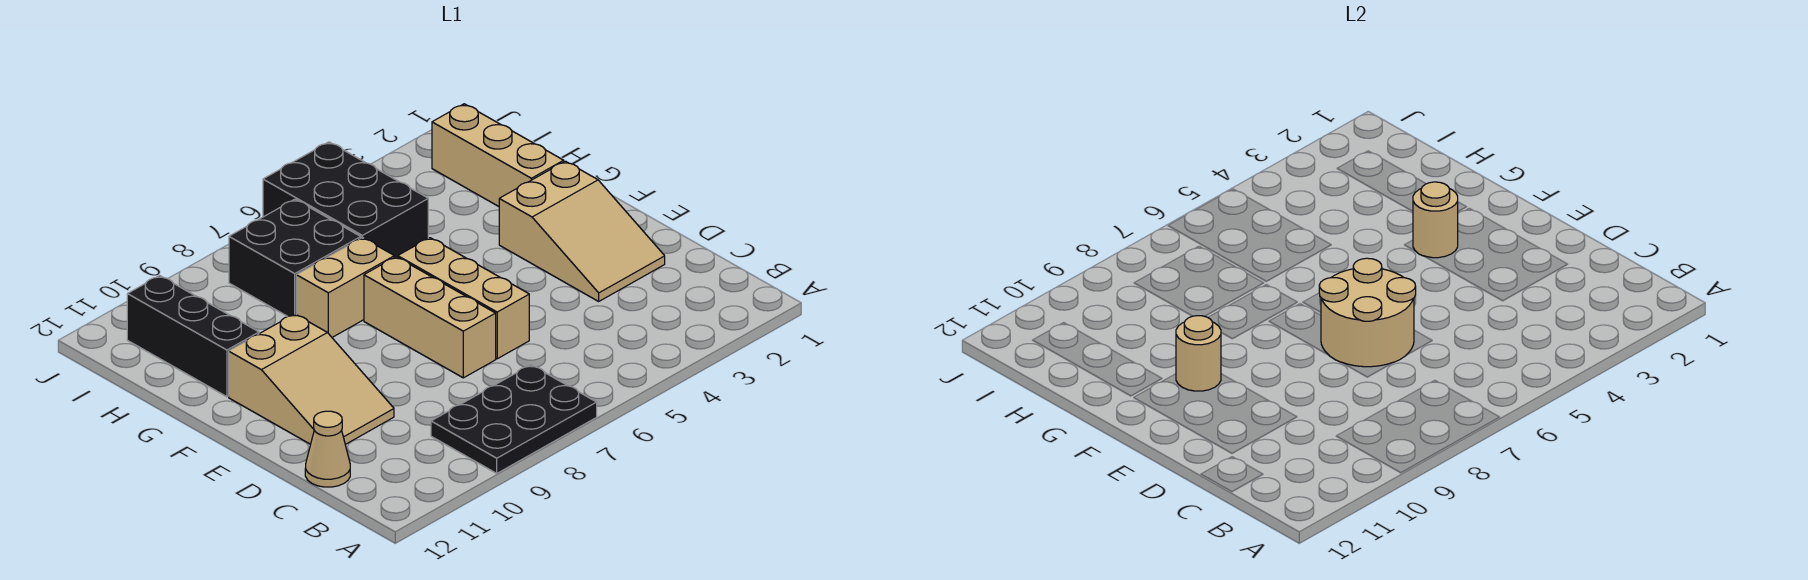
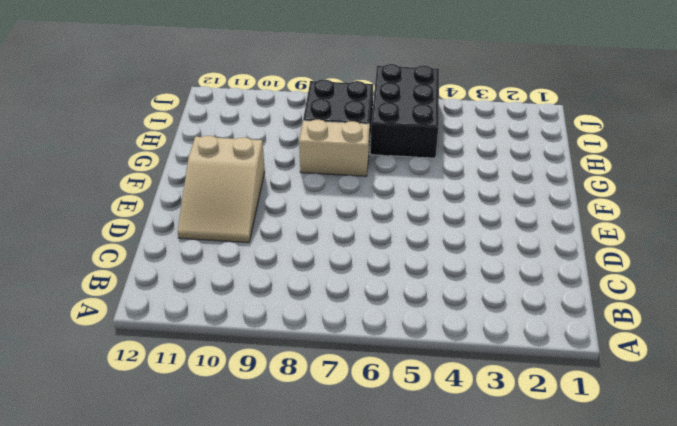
none -> black plate A7:B9 level 1
none -> tan cone C12 level 1
none -> tan slope D2:F3 level 1 top F

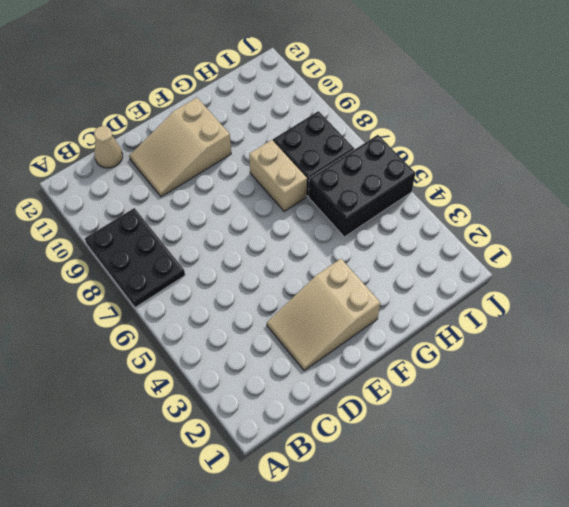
none -> tan brick D6:F6 level 1
none -> tan brick D7:F7 level 1
none -> tan brick G2:I2 level 1

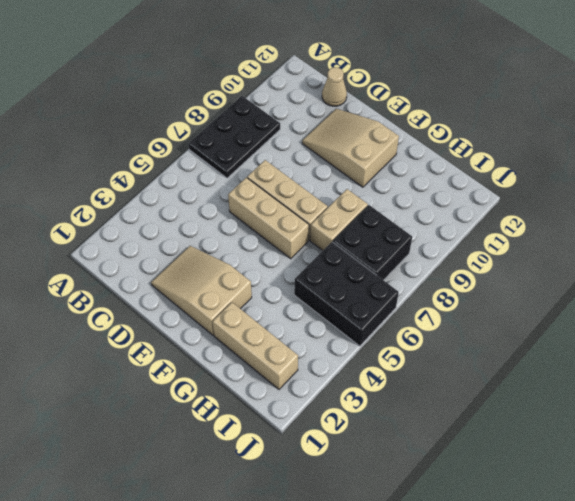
none -> black brick G11:I11 level 1
none -> tan round brick D6:E7 level 2
none -> tan round brick F3 level 2

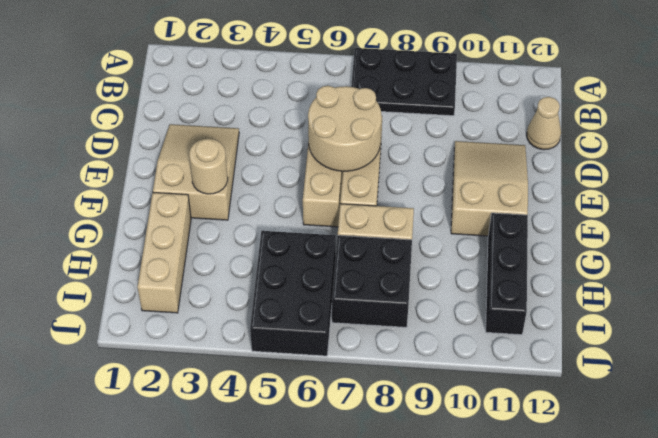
none -> tan round brick F10 level 2

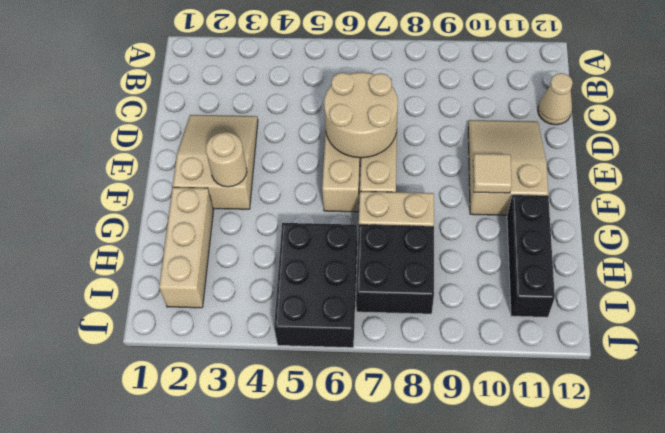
tan tile F10 level 2 -> tan round brick F10 level 2
none -> black plate A7:B9 level 1

